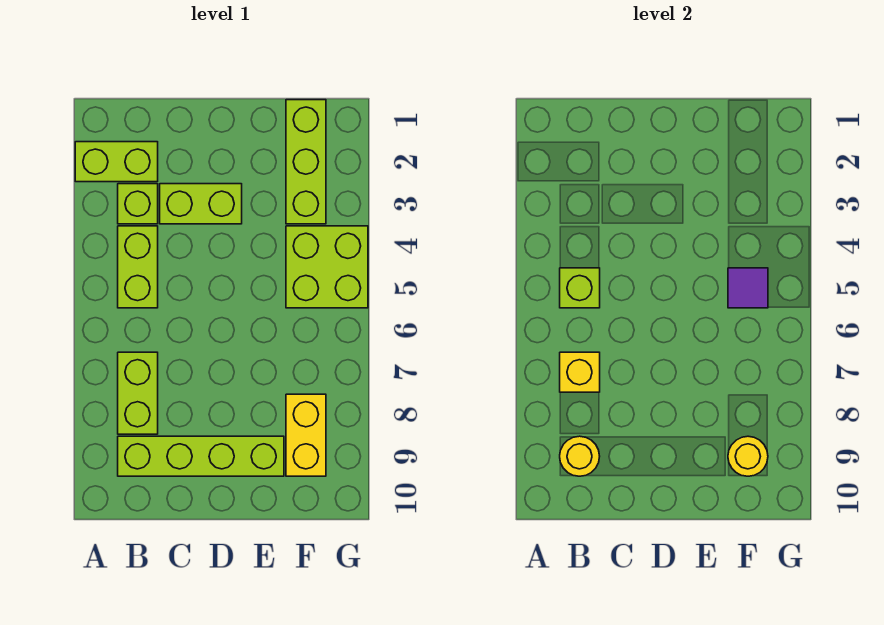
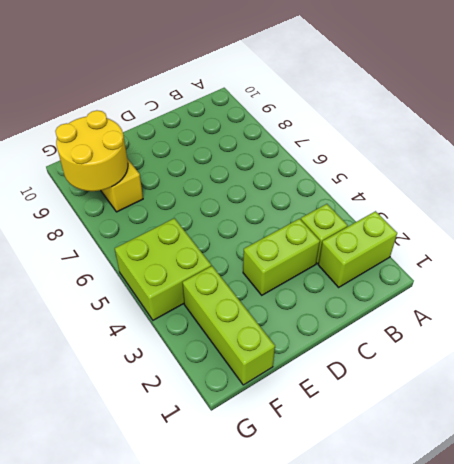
yellow round brick F8:G9 level 2 -> yellow round brick F9 level 2
none -> lime brick B4:B5 level 1
none -> lime brick B7:B8 level 1
none -> lime brick B9:E9 level 1

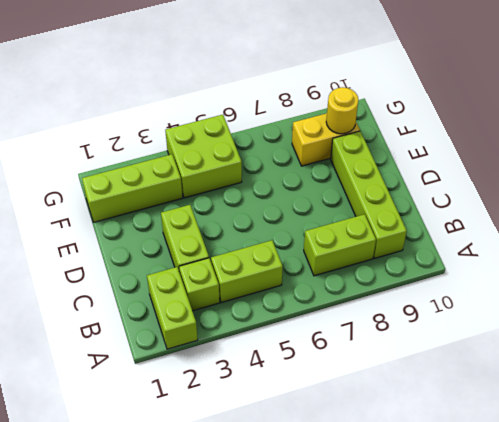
none -> lime brick B5 level 2
none -> yellow brick B7 level 2
none -> yellow round brick B9 level 2

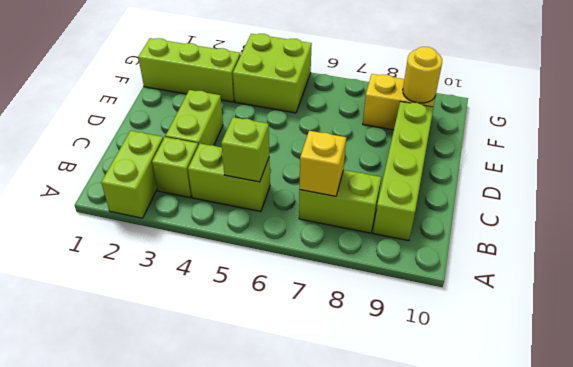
none -> yellow round brick B9 level 2
none -> purple tile F5 level 2

